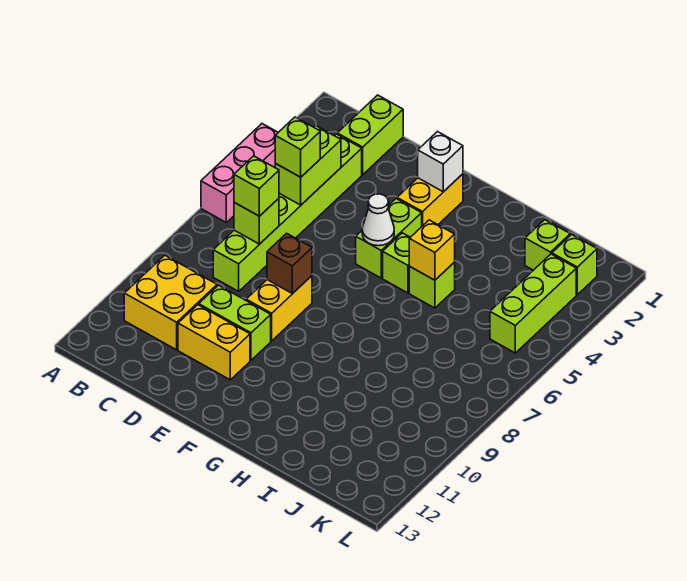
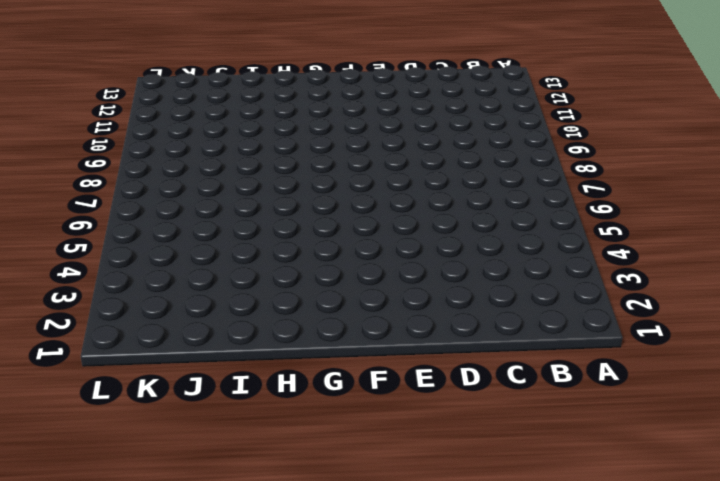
none -> pink brick A4:A6 level 1
none -> yellow brick B10:C11 level 1
none -> lime brick C1:C2 level 1

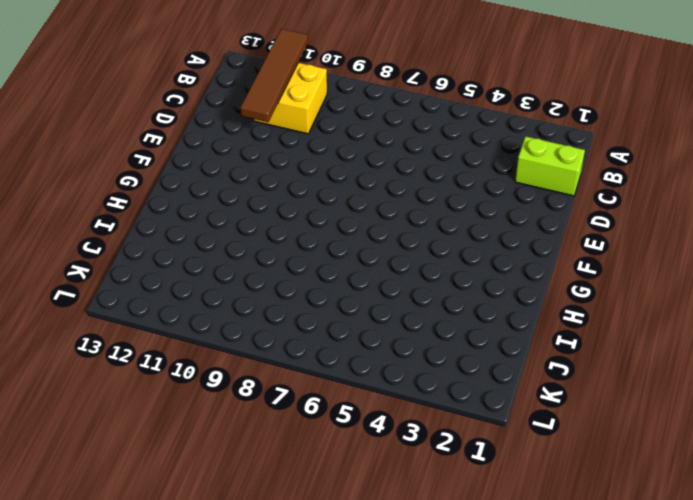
brown tile A11:D11 level 2 -> none
none -> pink brick A4:A6 level 1
none -> lime brick C3:C8 level 1
none -> lime brick D10:E10 level 1

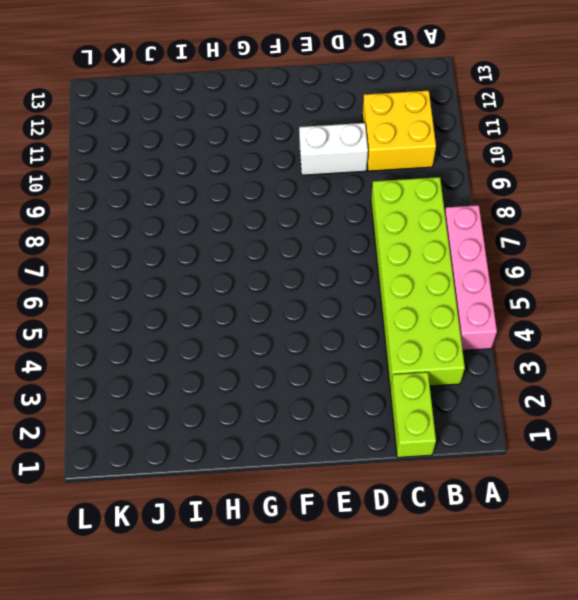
pink brick A4:A7 level 1 -> pink brick A4:A6 level 1
lime brick B3:C8 level 1 -> lime brick C3:C8 level 1
white brick D10:E10 level 1 -> lime brick D10:E10 level 1
none -> yellow brick D11:E11 level 1
none -> yellow brick E8:E9 level 1
none -> yellow brick F2:F3 level 1

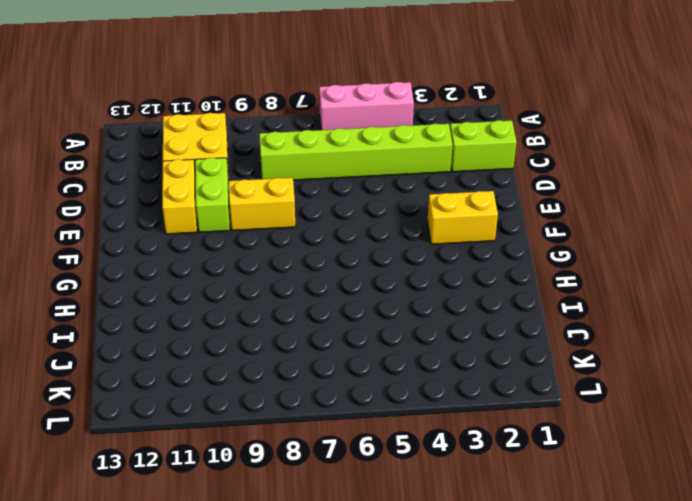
none -> lime brick F4:F5 level 1
none -> lime brick G5 level 1
none -> lime brick H5 level 1

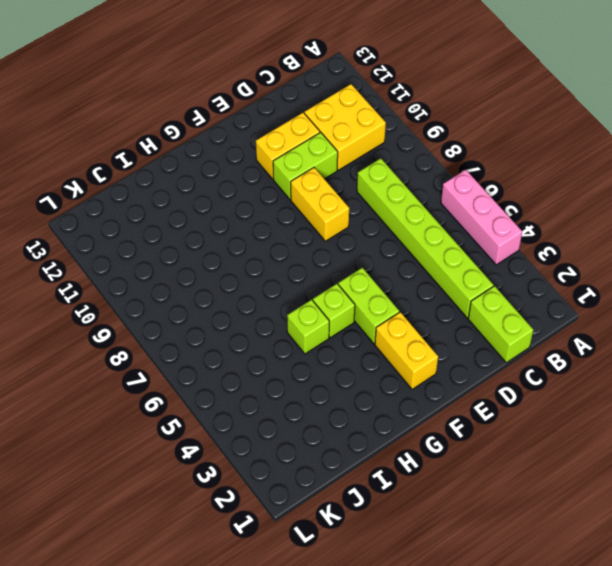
none -> lime brick J2 level 1
none -> lime brick K2 level 1
none -> lime brick K3:K5 level 1

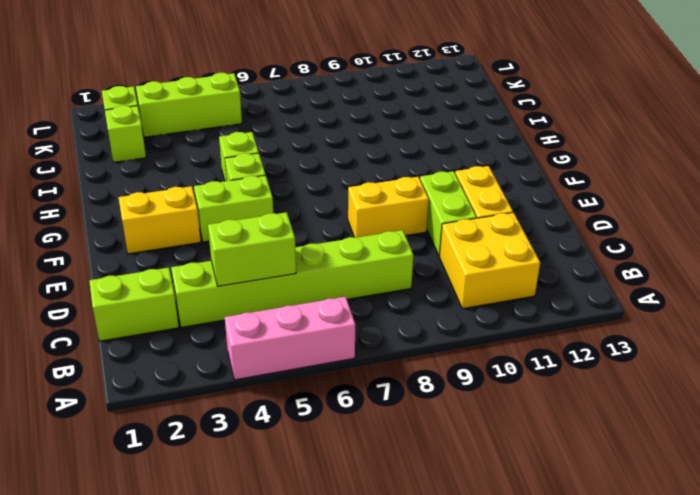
none -> lime brick C7 level 2
none -> brown brick E8 level 2
none -> white brick F2 level 2

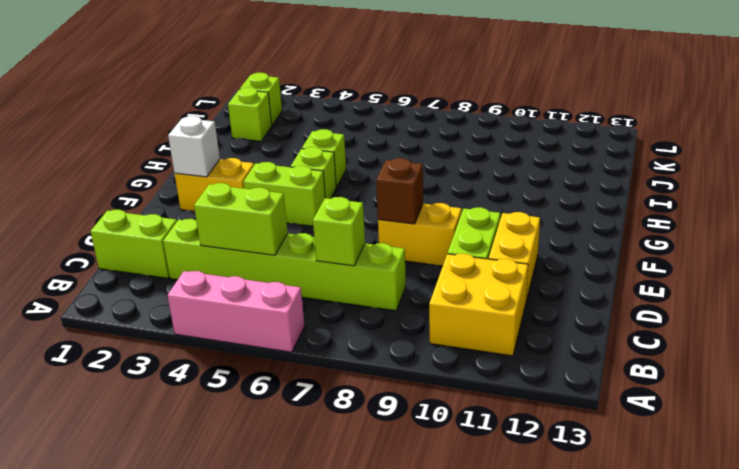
none -> lime brick K3:K5 level 1
none -> white cone F5 level 2
none -> yellow brick H5 level 2

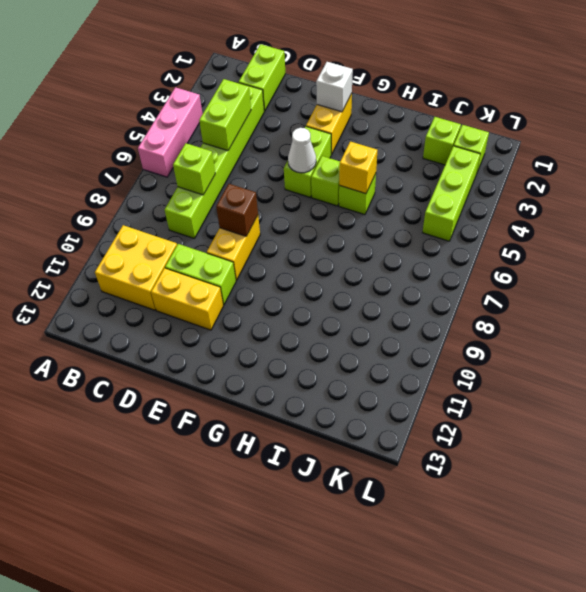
none -> lime brick C5 level 3
none -> lime brick C7 level 3

